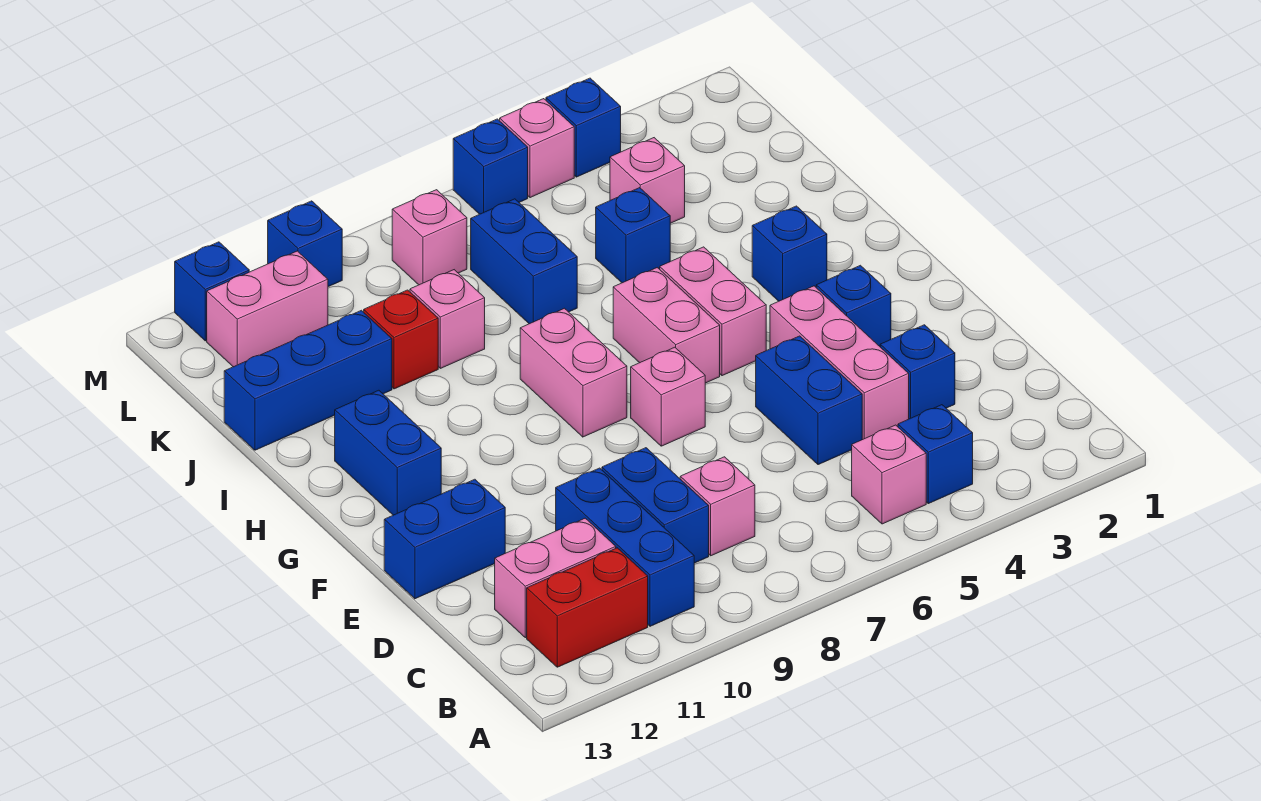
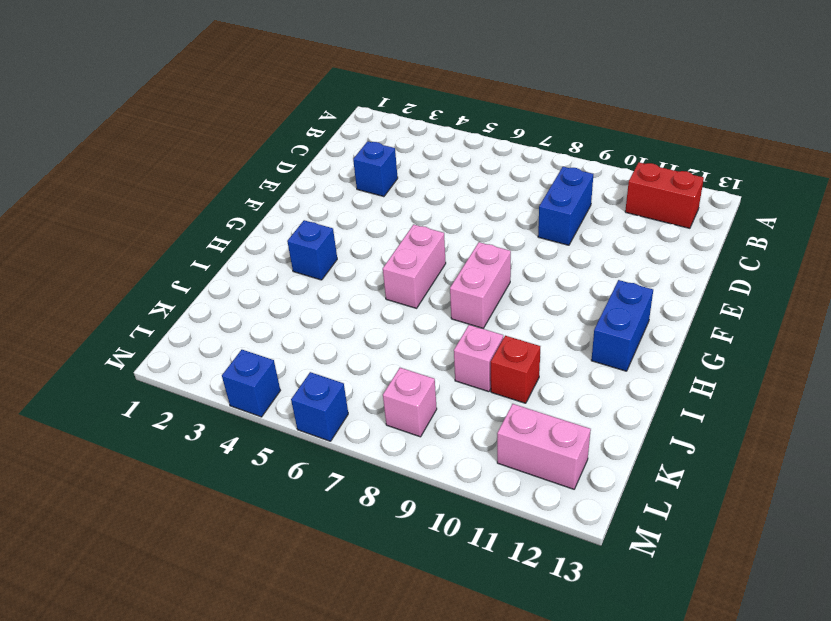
none -> blue brick B4 level 1
none -> pink brick B5 level 1
none -> blue brick B10:D10 level 1
none -> pink brick C8 level 1

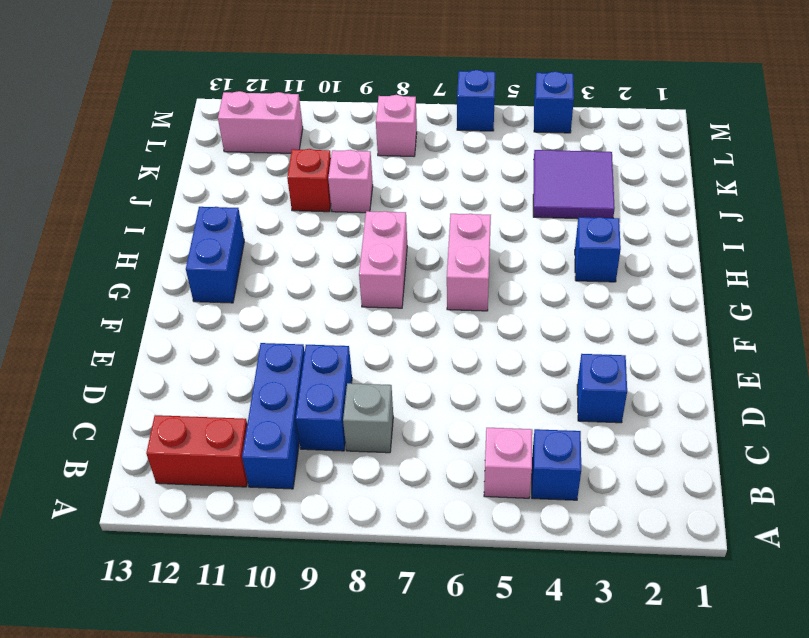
grey brick C8 level 1 -> pink brick C8 level 1
purple tile J3:K4 level 1 -> pink brick K4 level 1
none -> pink brick C11:C12 level 1
none -> pink brick D4:F4 level 1
none -> blue brick D5:E5 level 1
none -> blue brick E12:E13 level 1

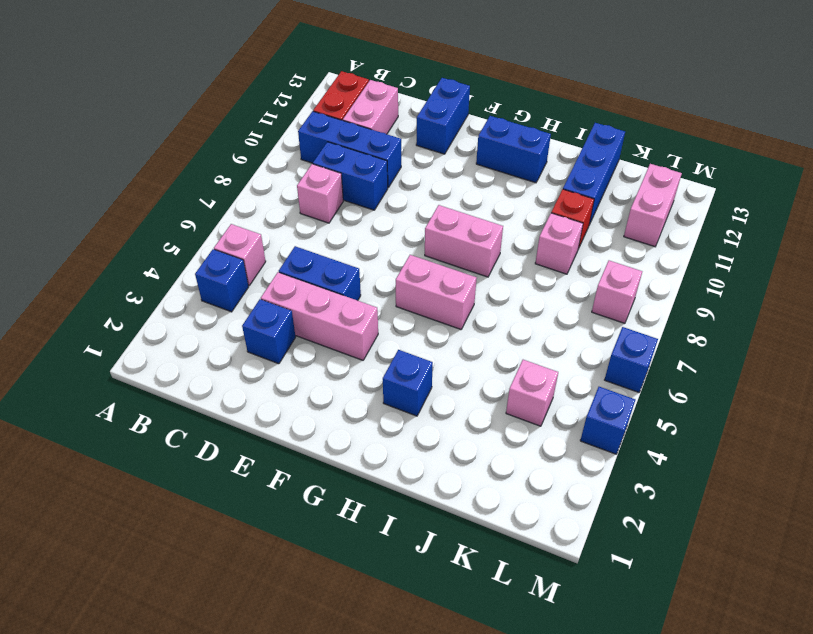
none -> blue brick F3 level 1
none -> pink brick F7 level 1
none -> pink brick G5:H5 level 1
none -> blue brick J5 level 1

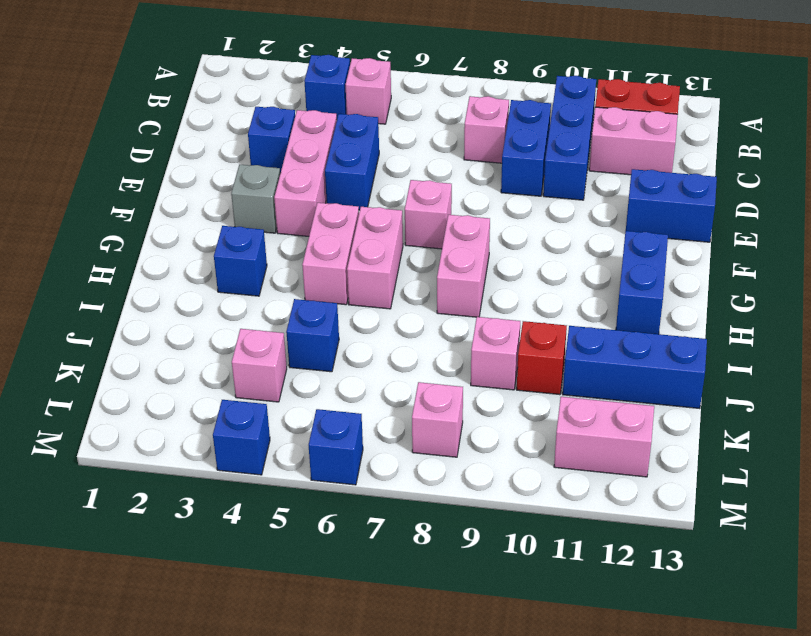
grey brick F3 level 1 -> blue brick F3 level 1
none -> blue brick J7:K7 level 1
none -> pink brick M5 level 1
none -> blue brick M10 level 1
none -> blue brick M12 level 1

